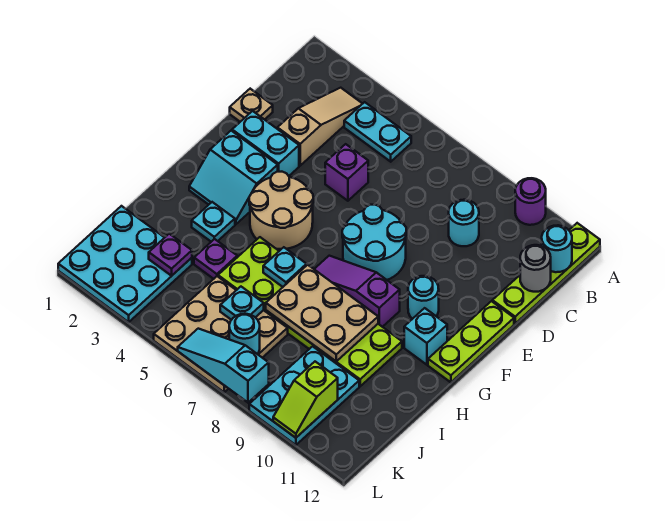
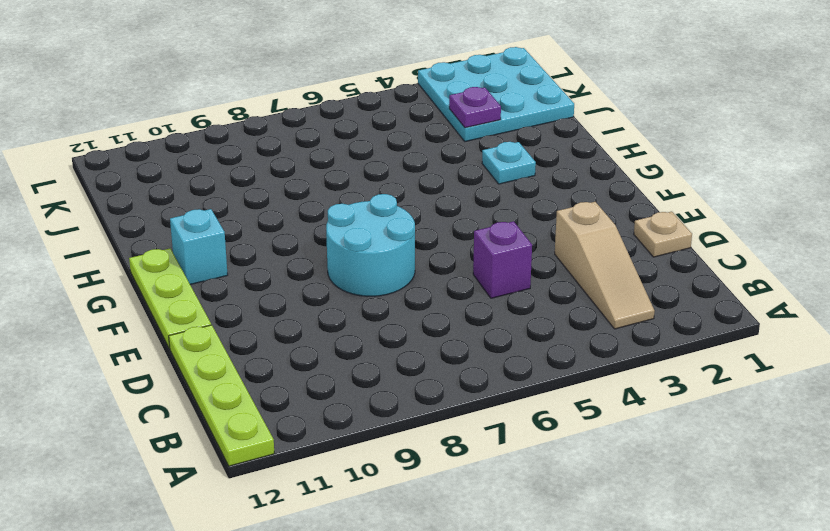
none -> purple round brick A10 level 1
none -> cyan plate B4:B5 level 1
none -> cyan round brick C9 level 1
none -> cyan brick E2:E3 level 1

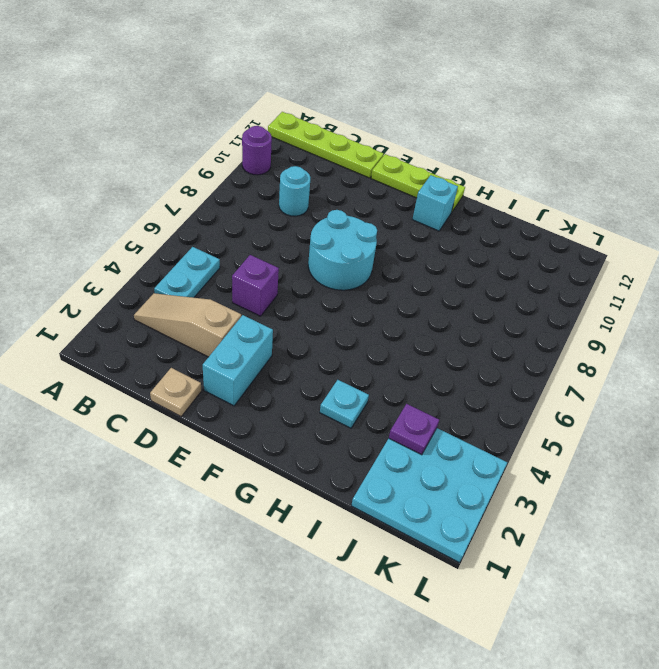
none -> cyan slope F2:G3 level 1 top F
none -> tan round brick F4:G5 level 1
none -> cyan round brick F10 level 1
none -> purple slope G7:G9 level 1 top 9

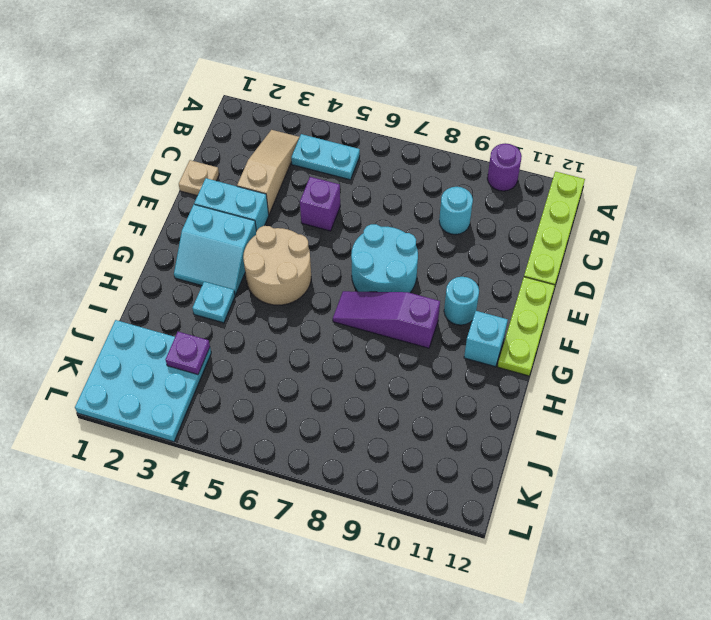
none -> lime plate H5:I10 level 1
none -> purple plate I4 level 1
none -> tan plate J5:L7 level 1
none -> cyan plate J9:L10 level 1

